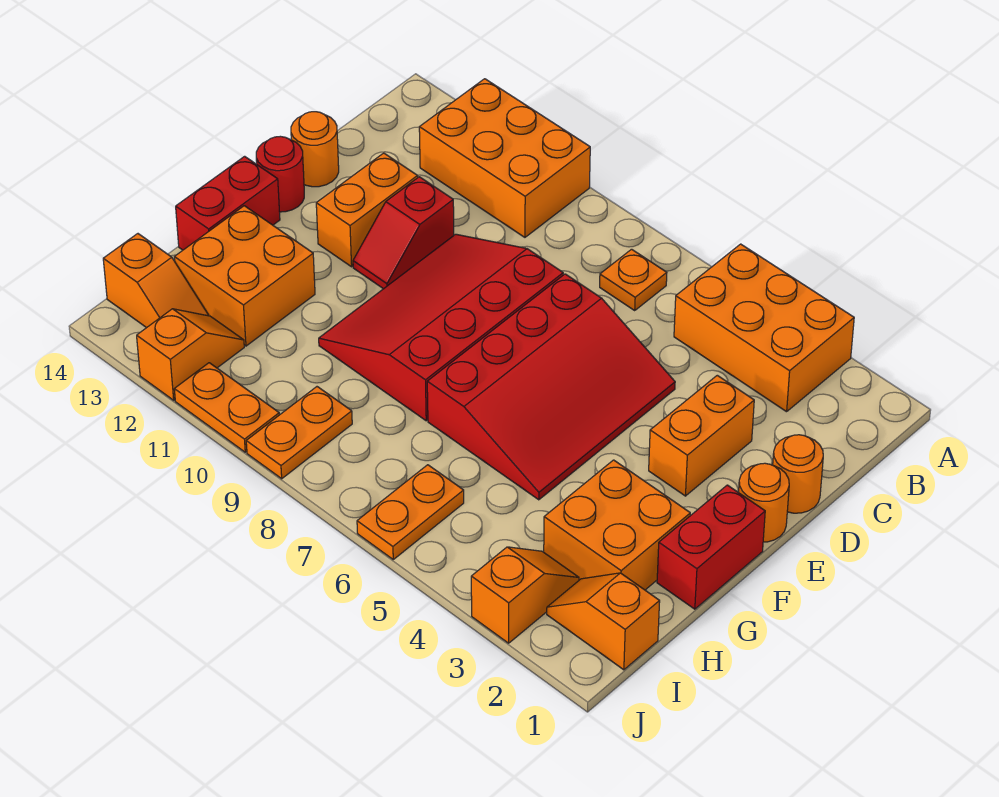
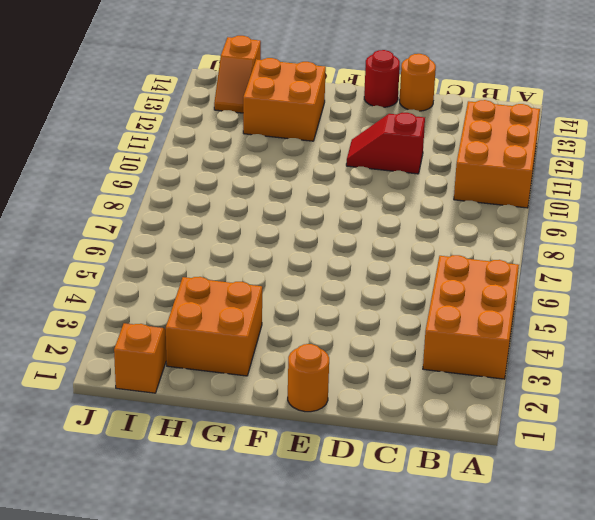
none -> orange plate B7 level 1
none -> orange round brick D1 level 1
none -> orange brick D3:E3 level 1

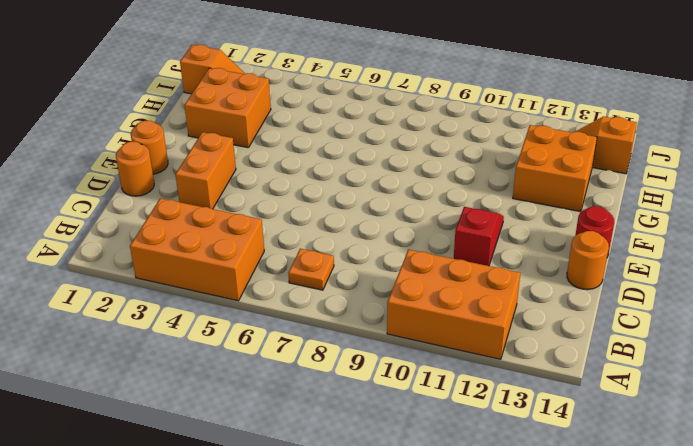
none -> red slope D5:G7 level 1 top 7
none -> red slope D8:G10 level 1 top 8
none -> orange brick D12:E12 level 1

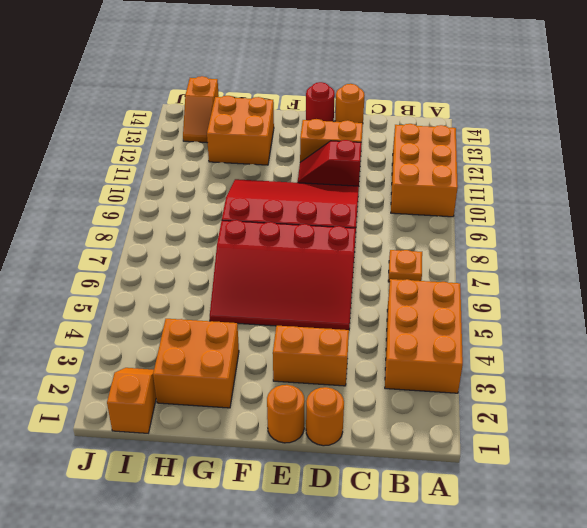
none -> red brick F1:G1 level 1
none -> red brick F14:G14 level 1
none -> orange slope I3:J3 level 1 top J

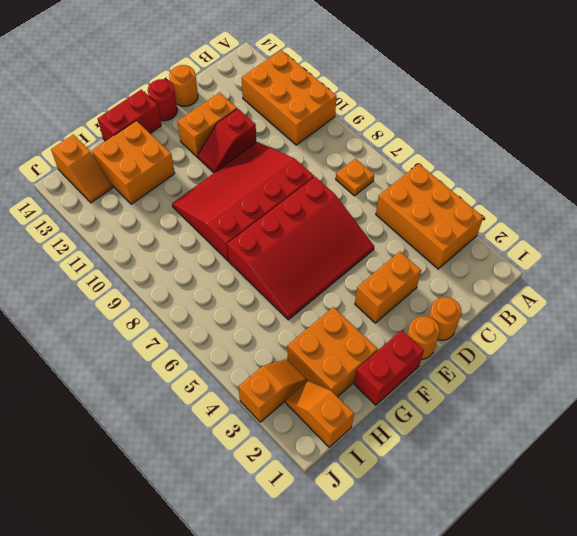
none -> orange plate I6:J6 level 1
none -> orange plate I9:J9 level 1
none -> orange slope I12:J12 level 1 top J

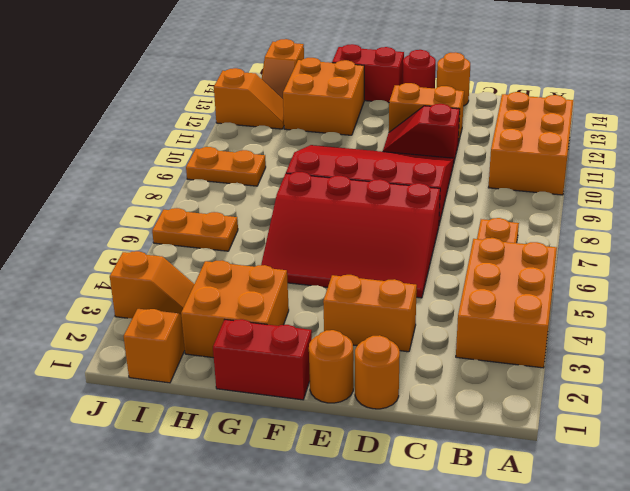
none -> orange plate J10:J11 level 1

